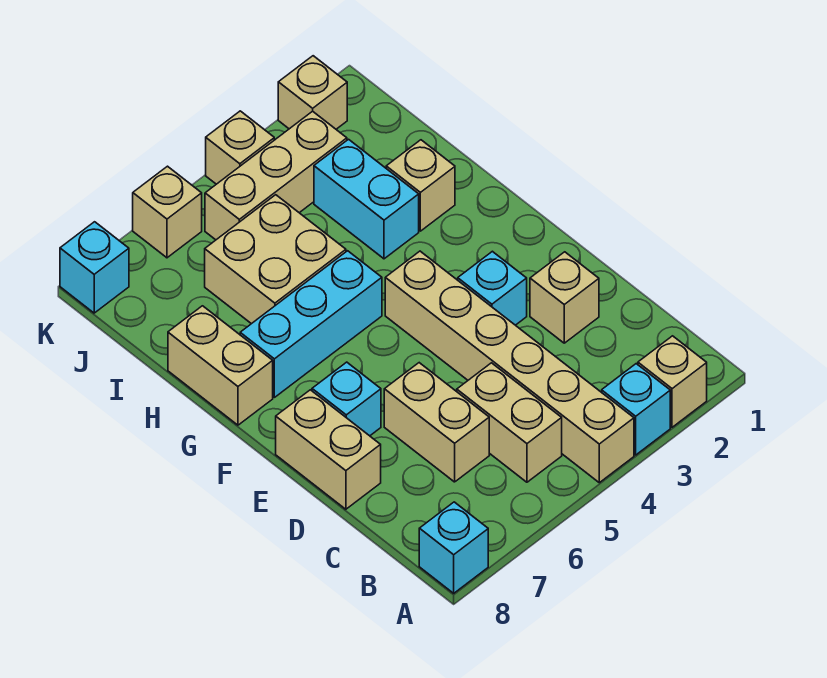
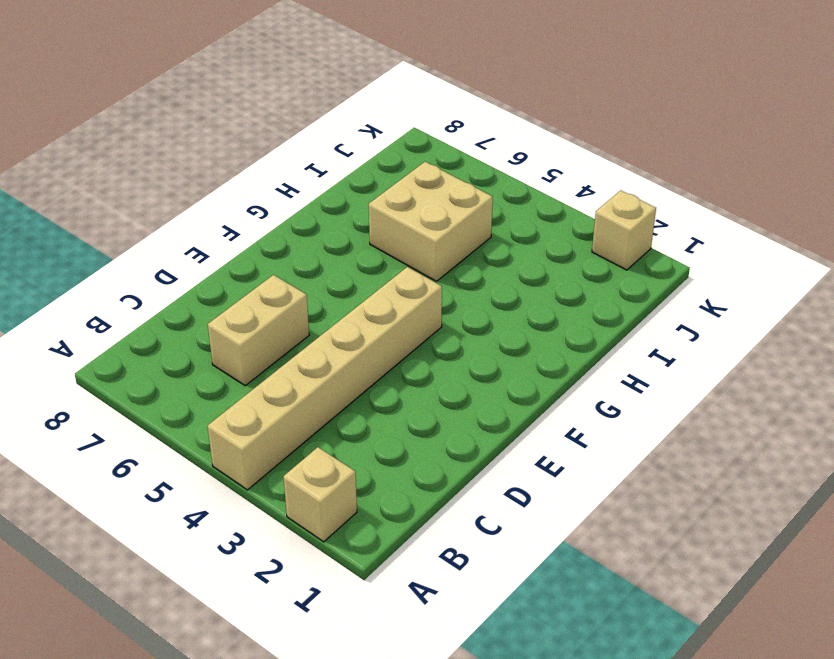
none -> cyan brick A3 level 1
none -> cyan brick A8 level 1
none -> tan brick B5:C5 level 1

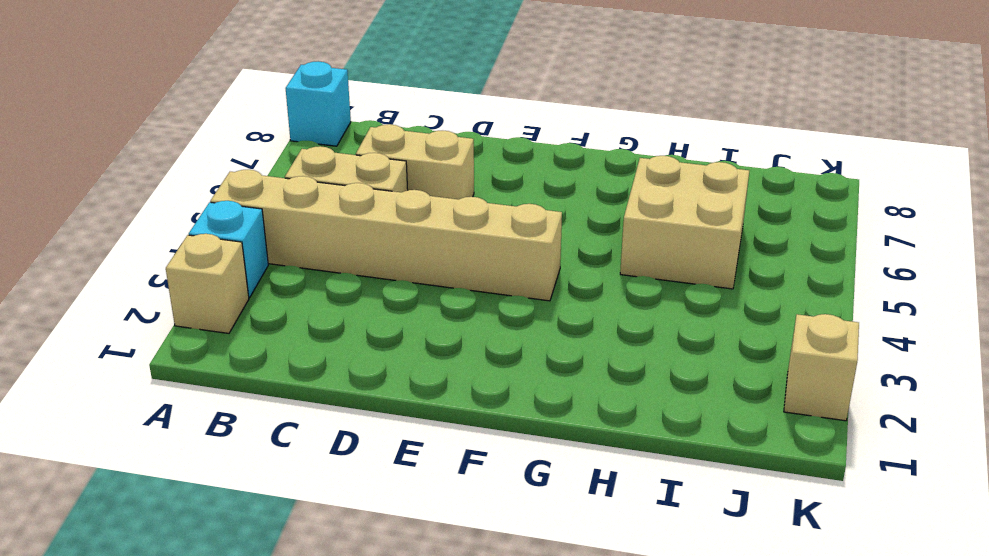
none -> tan brick D2 level 1
none -> tan brick D8:E8 level 1
none -> cyan brick E3 level 1

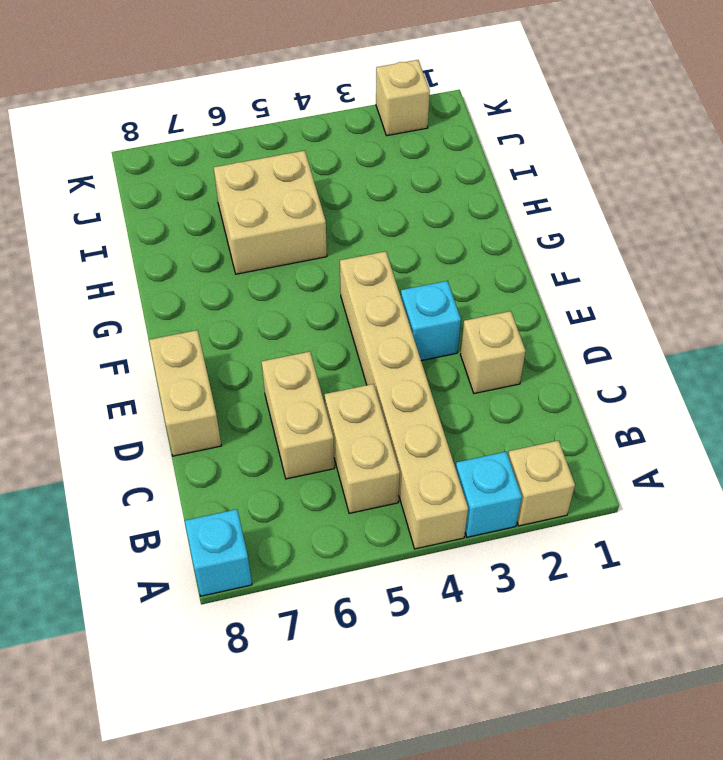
none -> cyan brick E7 level 1
none -> cyan brick G5:G7 level 1
none -> tan brick G8:H8 level 1

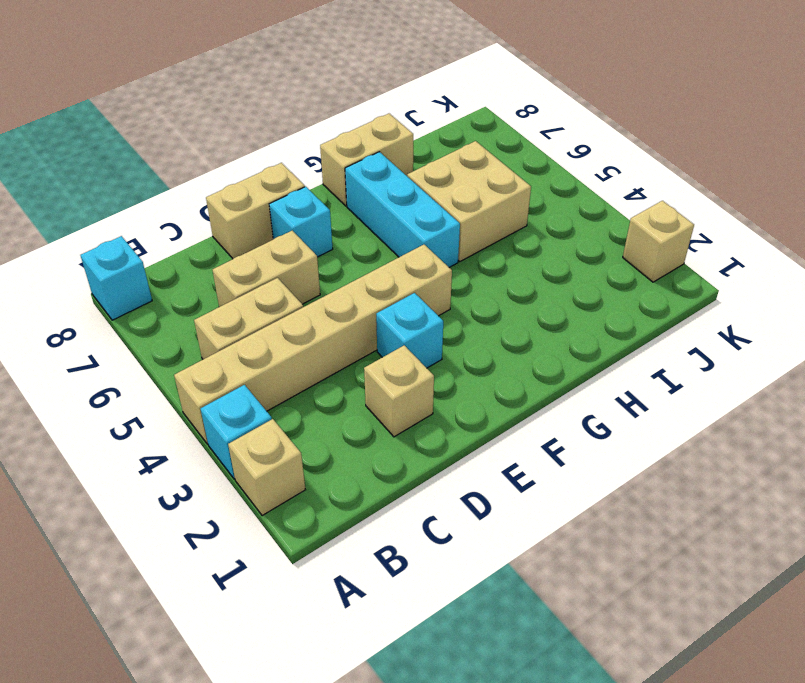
none -> tan brick H2 level 1
none -> cyan brick H3:I3 level 1
none -> tan brick J3:J5 level 1

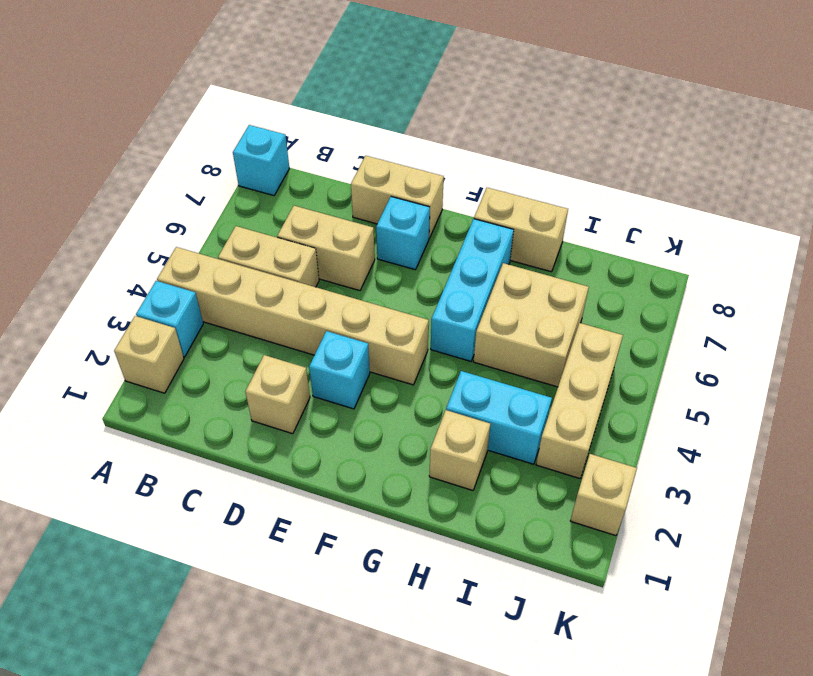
none -> tan brick K4 level 1
none -> tan brick K6 level 1
none -> cyan brick K8 level 1

